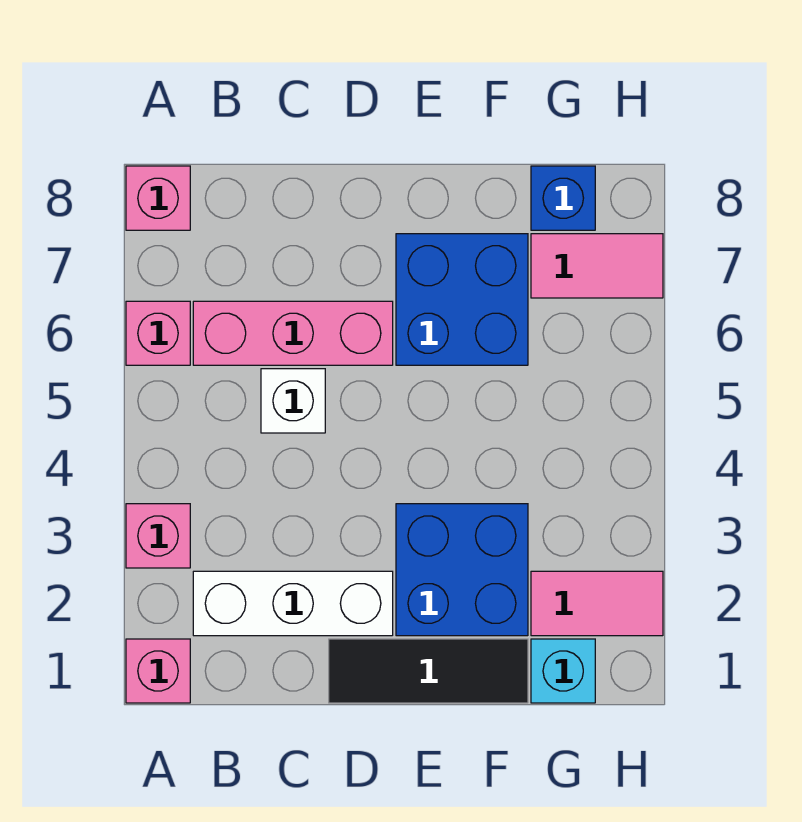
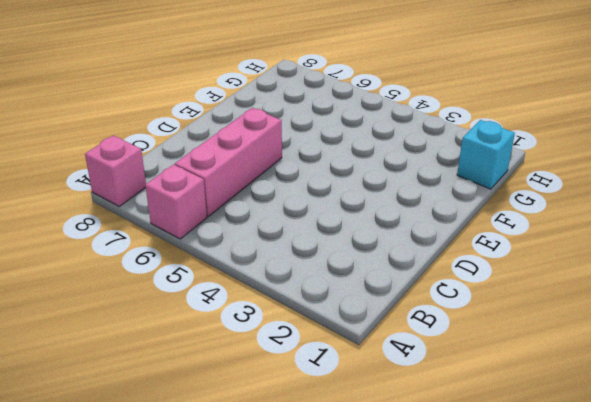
none -> pink brick A1 level 1
none -> pink brick A3 level 1
none -> white brick B2:D2 level 1

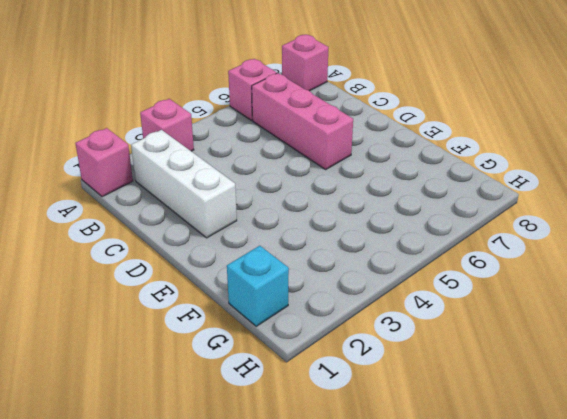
none -> white brick C5 level 1
none -> black tile D1:F1 level 1
none -> blue brick E2:F3 level 1

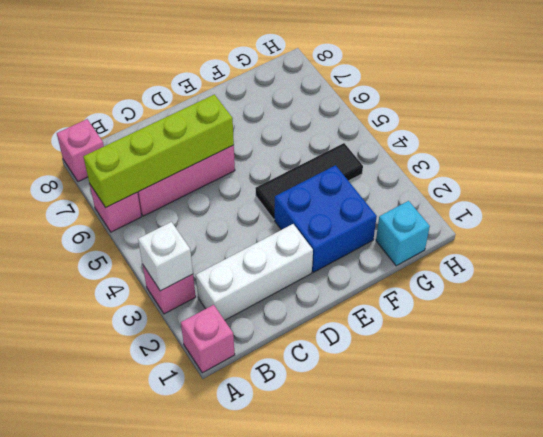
white brick A3 level 2 -> white brick C5 level 1
lime brick A6:D6 level 2 -> none
black tile E4:G4 level 1 -> black tile D1:F1 level 1
none -> blue brick E6:F7 level 1
none -> pink tile G2:H2 level 1
none -> pink tile G7:H7 level 1

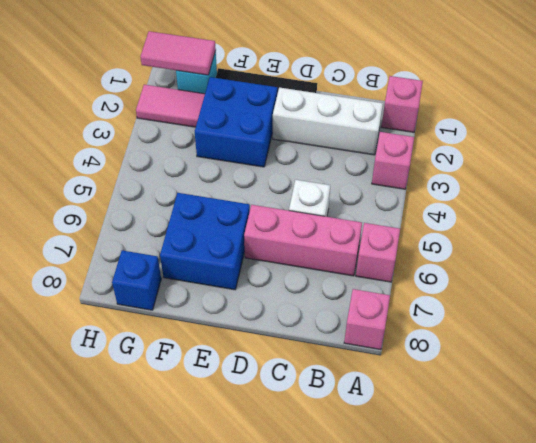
pink tile G1:H1 level 2 -> pink tile G7:H7 level 1

